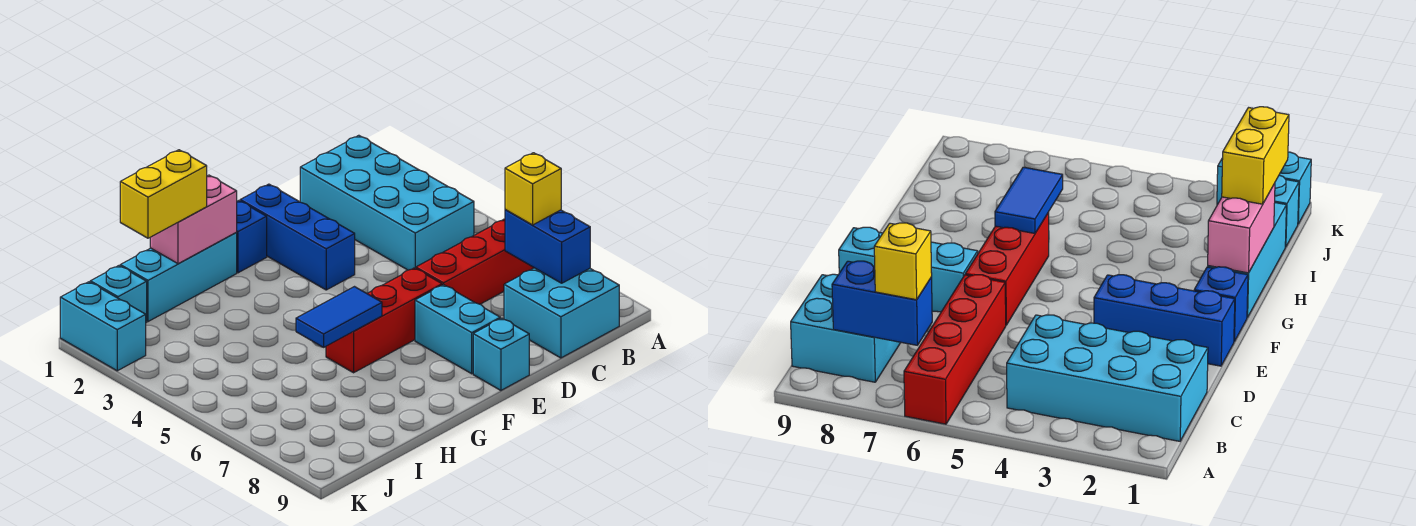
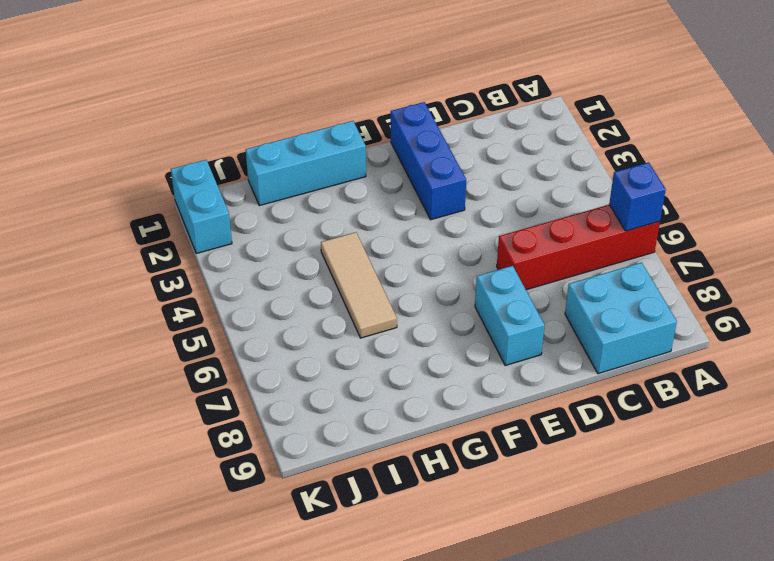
blue brick A6 level 2 -> blue brick F1 level 1
tan tile H4:H6 level 1 -> none
none -> cyan brick B1:C4 level 1
none -> red brick E6:G6 level 1
none -> cyan brick E9 level 1

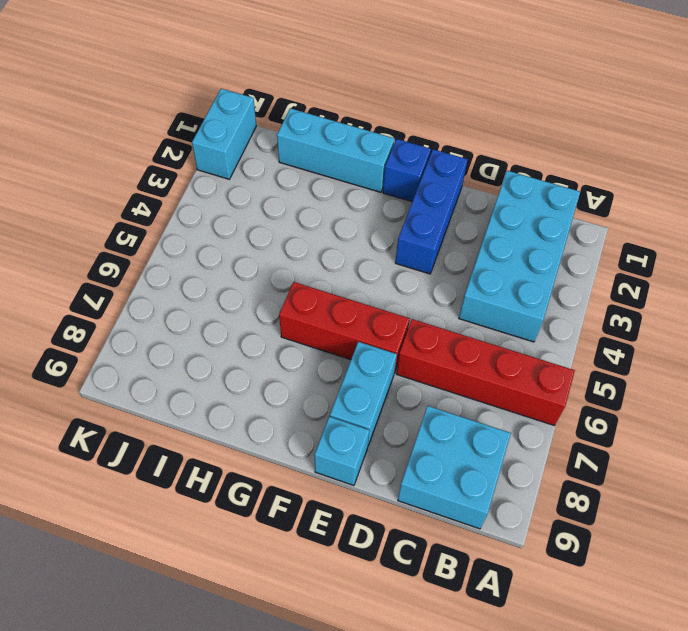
none -> cyan brick J1 level 1
none -> blue brick B7:B8 level 2
none -> pink brick G1:H1 level 2

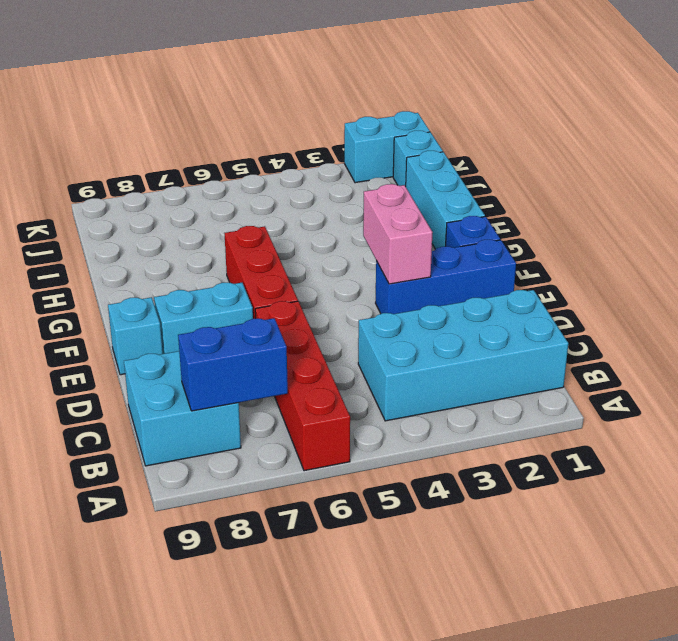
pink brick E3:F3 level 2 -> pink brick G1:H1 level 2
none -> blue tile G6:H6 level 2
none -> yellow brick B7 level 3
none -> yellow brick H1:I1 level 3

